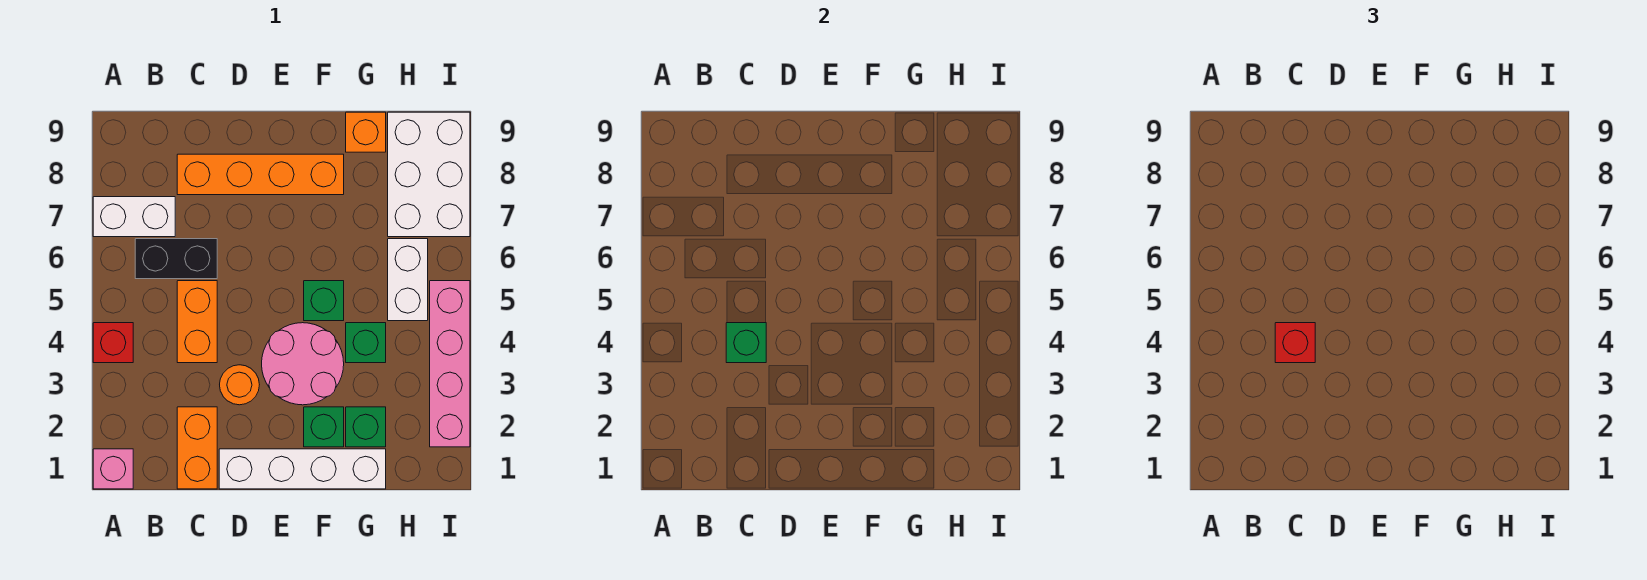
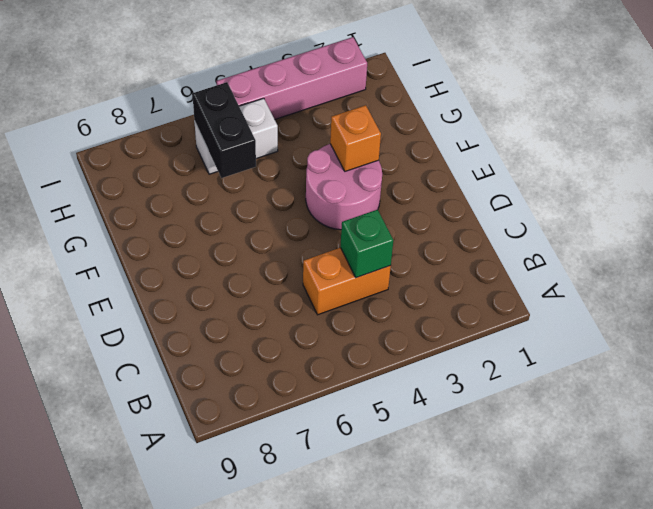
orange brick F3 level 2 -> orange brick G9 level 1
black brick G6:H6 level 2 -> black brick B6:C6 level 1
none -> pink brick A1 level 1
none -> red brick A4 level 1
none -> white brick A7:B7 level 1

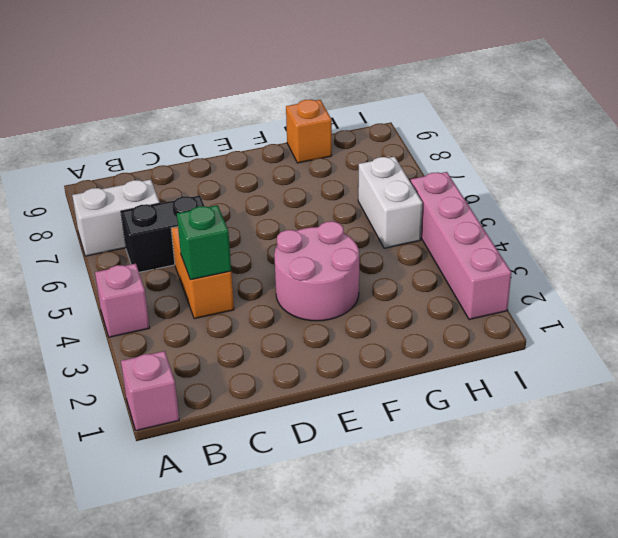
pink brick A4 level 1 -> red brick A4 level 1
none -> orange brick C1:C2 level 1
none -> orange brick C8:F8 level 1
none -> white brick D1:G1 level 1

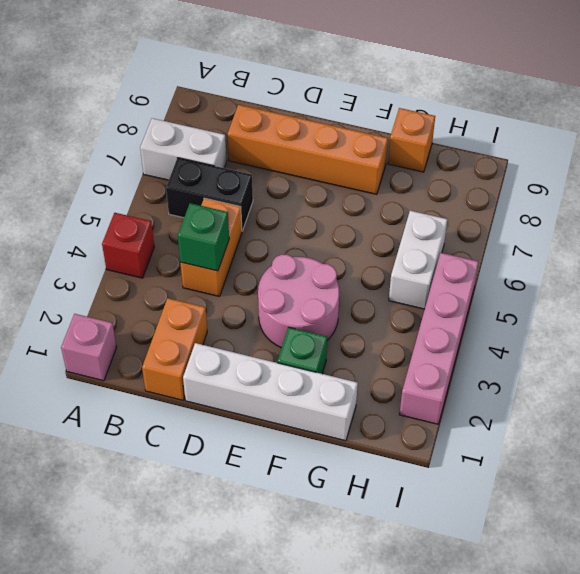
none -> orange round brick D3 level 1
none -> green brick F5 level 1
none -> green brick G2 level 1

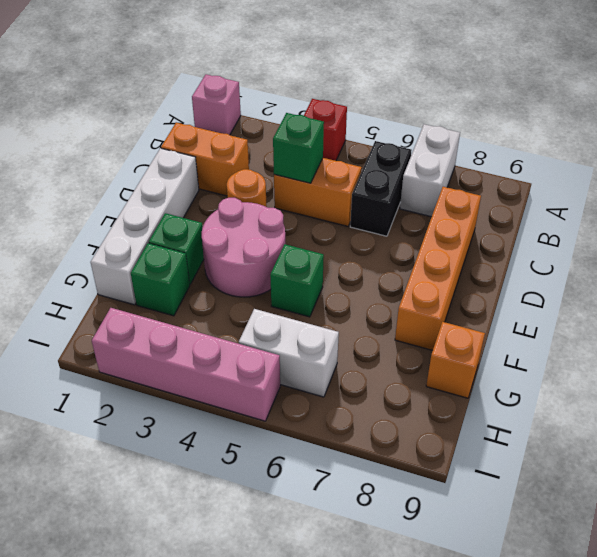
none -> green brick G4 level 1
none -> white brick H7:I9 level 1
none -> red brick C4 level 3

